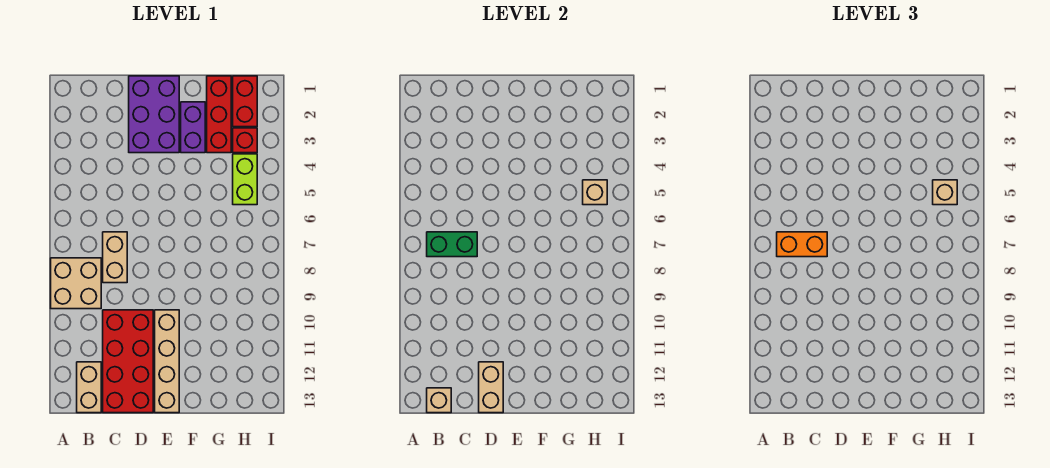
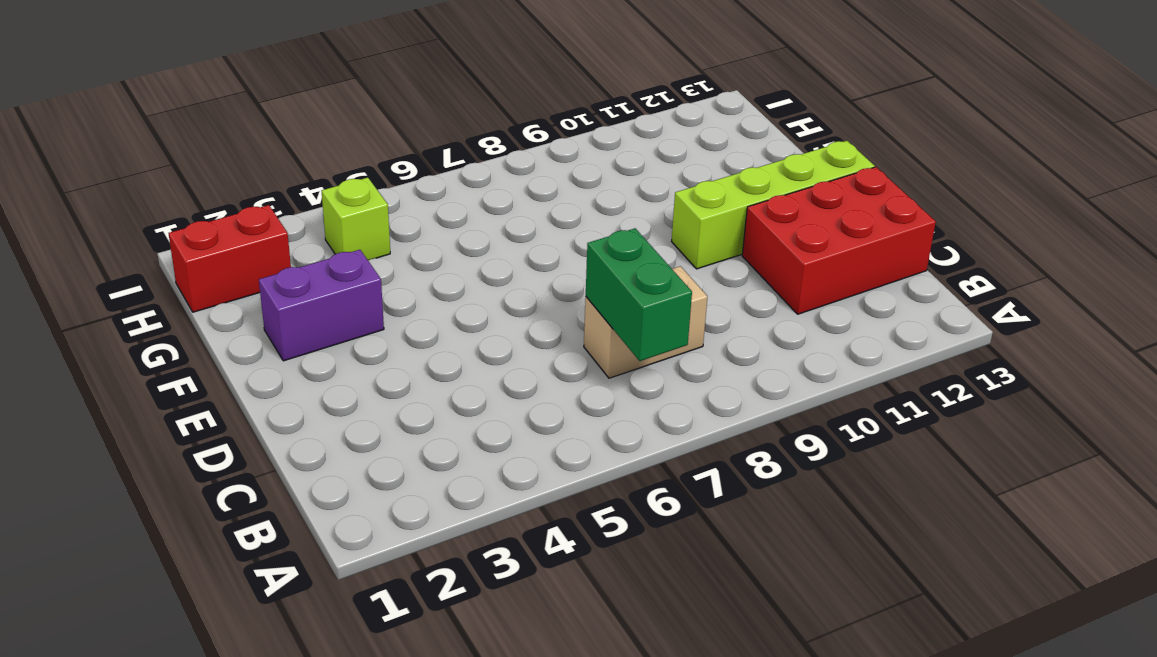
red brick C11:D13 level 1 -> red brick C10:D13 level 1
lime brick E10:E13 level 1 -> tan brick E10:E13 level 1
lime brick H4 level 1 -> lime brick H4:H5 level 1
none -> tan brick A8:B9 level 1
none -> tan brick B12:B13 level 1
none -> purple brick D1:E3 level 1

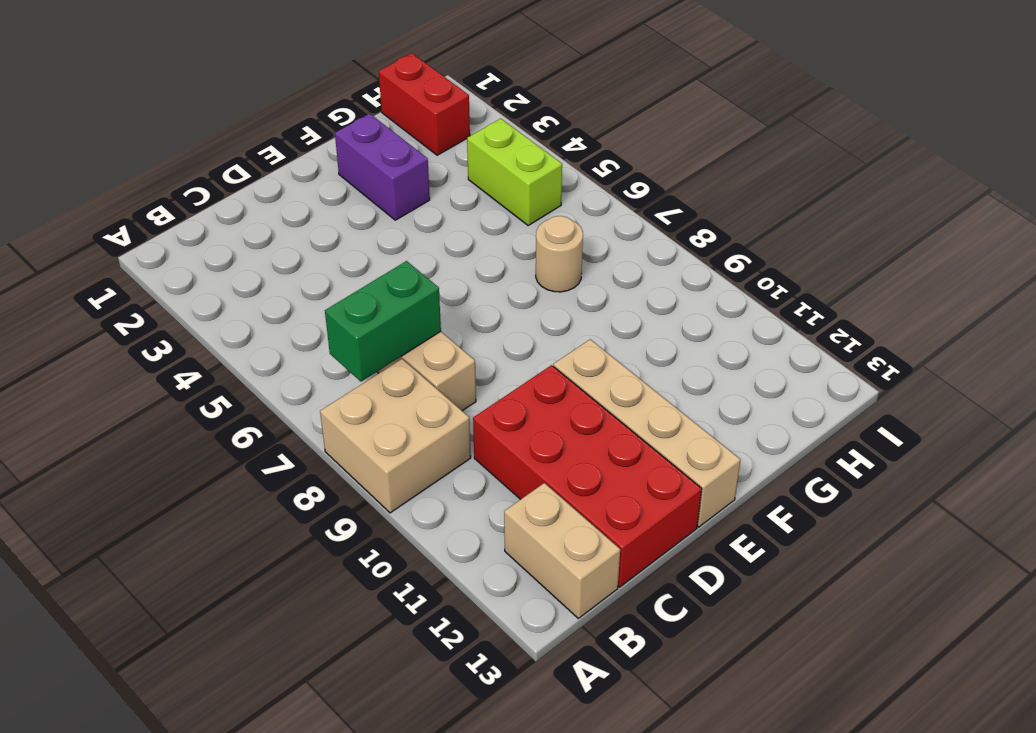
tan round brick G7 level 1 -> none
none -> purple brick D1:E3 level 1
none -> red brick G1:G3 level 1
none -> red brick H3 level 1

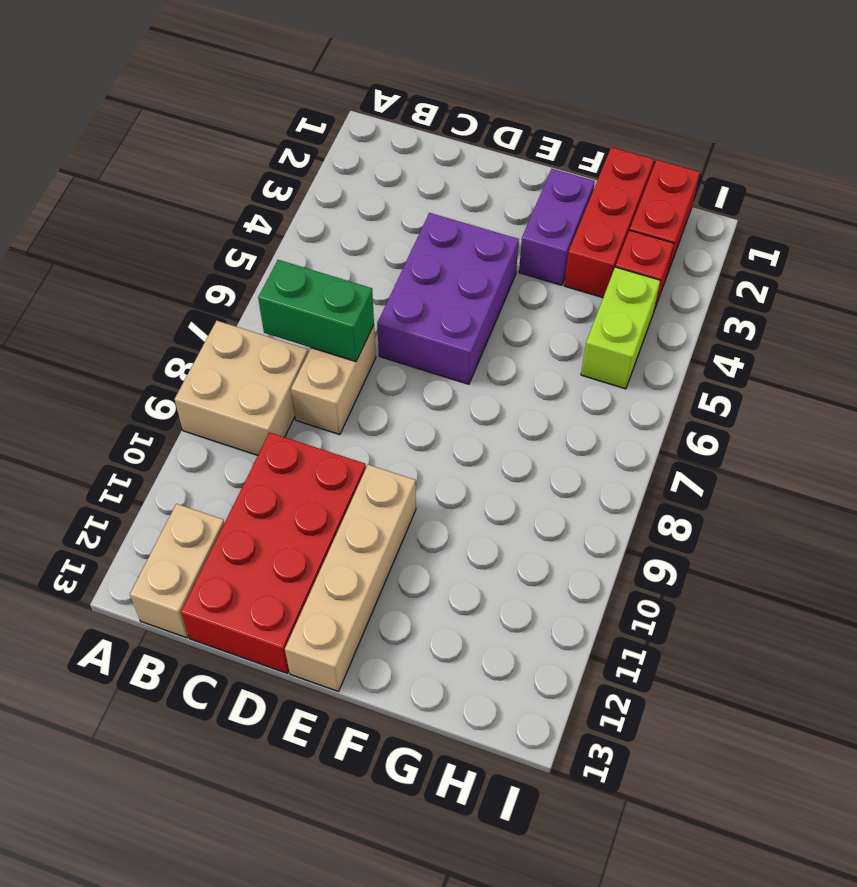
purple brick D4:E6 level 1 -> purple brick D1:E3 level 1
none -> tan brick B13 level 2
none -> tan brick D12:D13 level 2
none -> tan brick H5 level 2

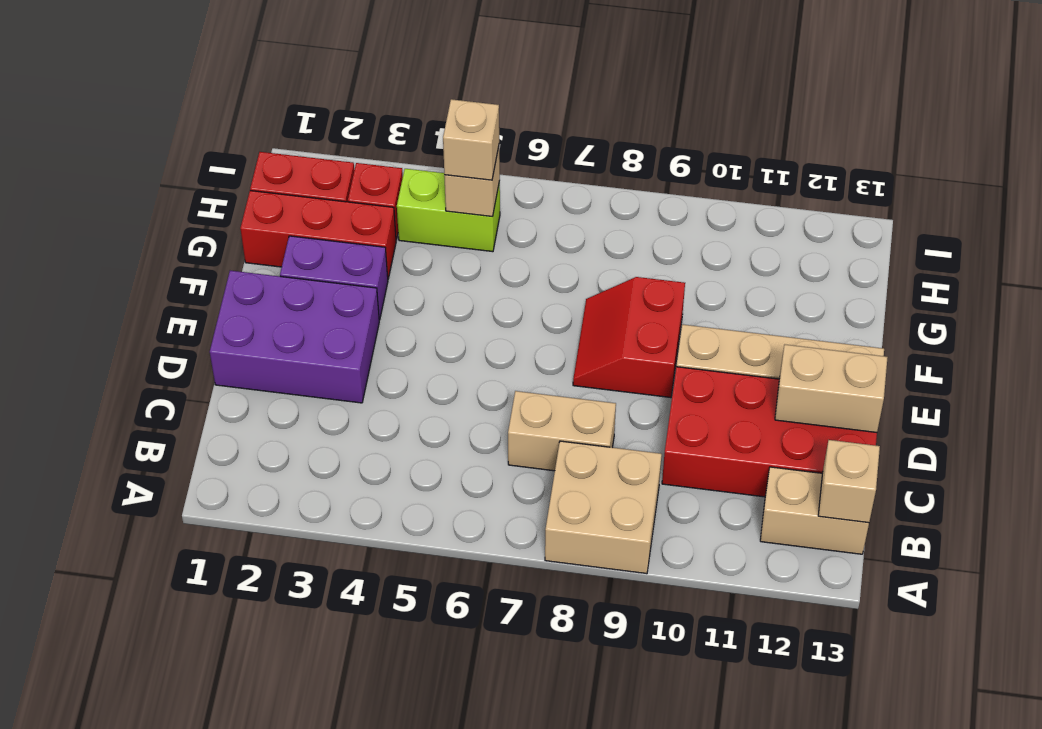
red slope E8:F9 level 1 top 9 -> none
none -> green brick B7:C7 level 2
none -> orange brick B7:C7 level 3

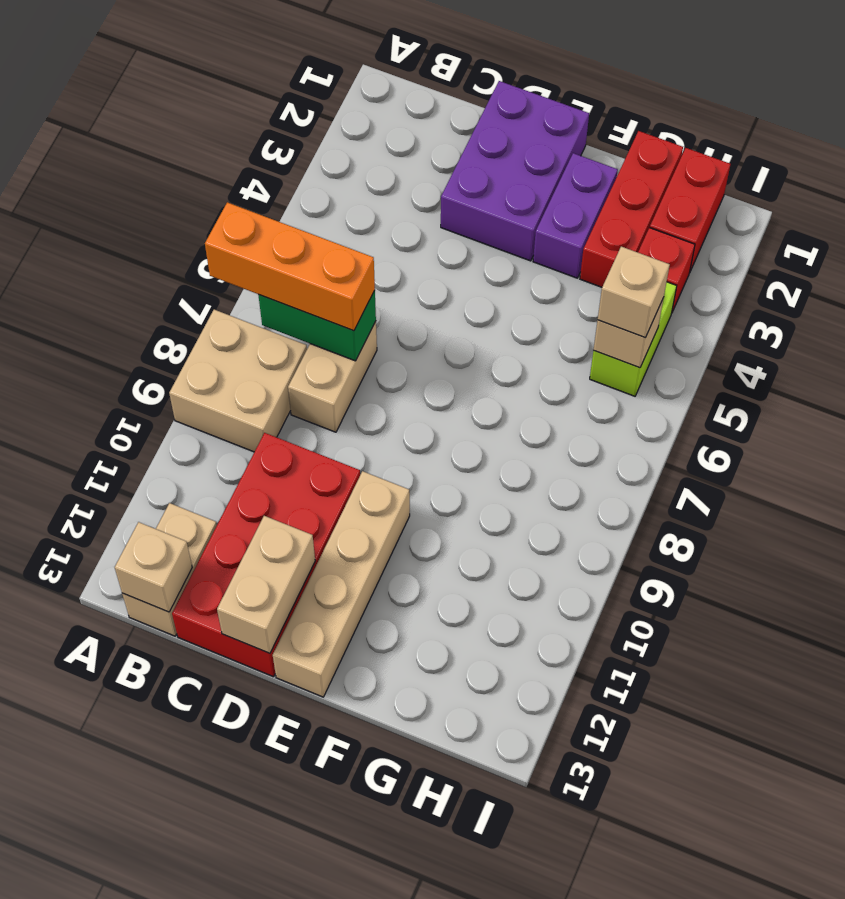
orange brick A7:C7 level 3 -> orange brick B7:C7 level 3

